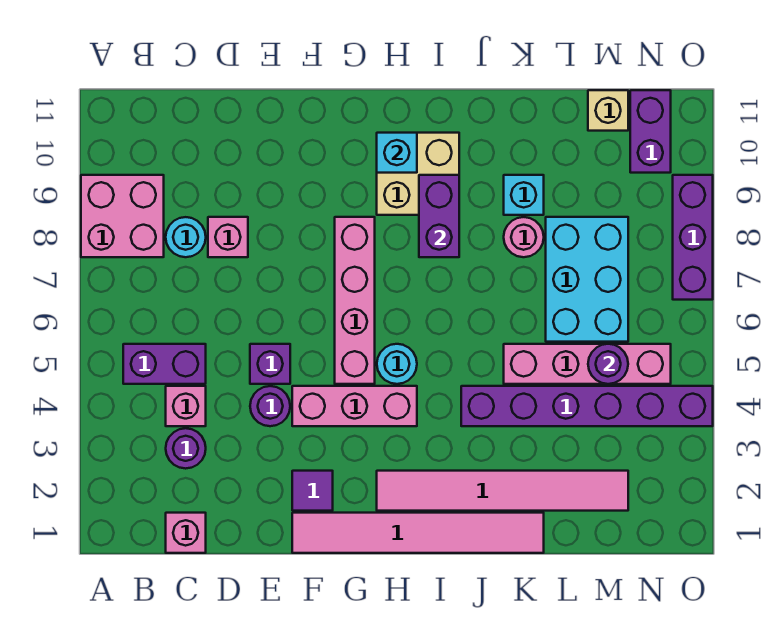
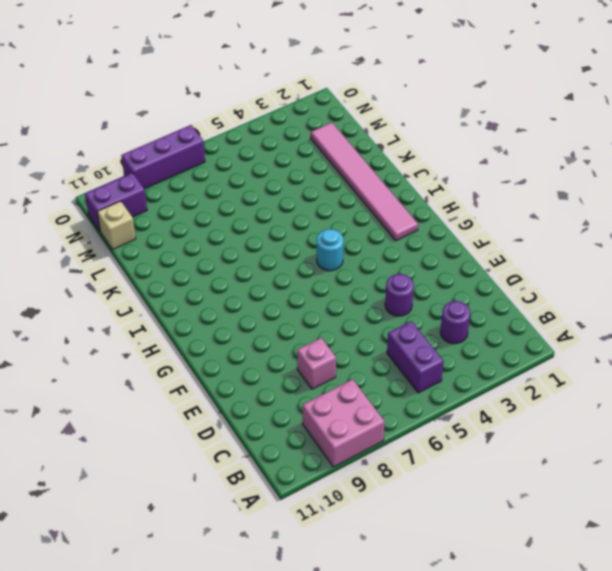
none -> pink brick C1 level 1
none -> pink brick C4 level 1
none -> cyan round brick C8 level 1

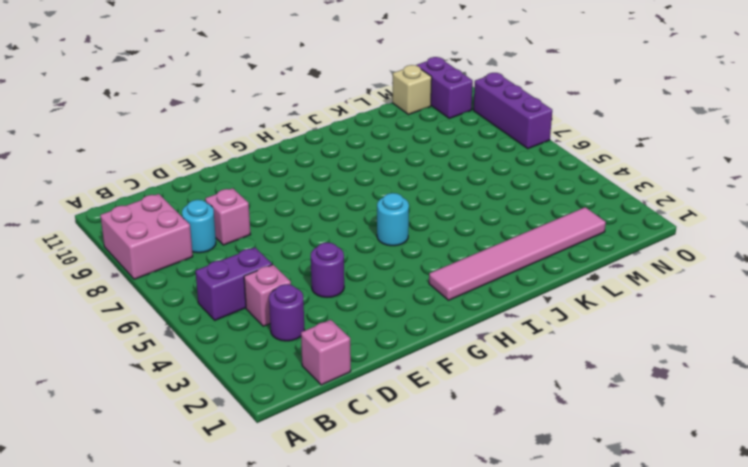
none -> purple brick E5 level 1
none -> pink tile F1:K1 level 1
none -> purple tile F2 level 1

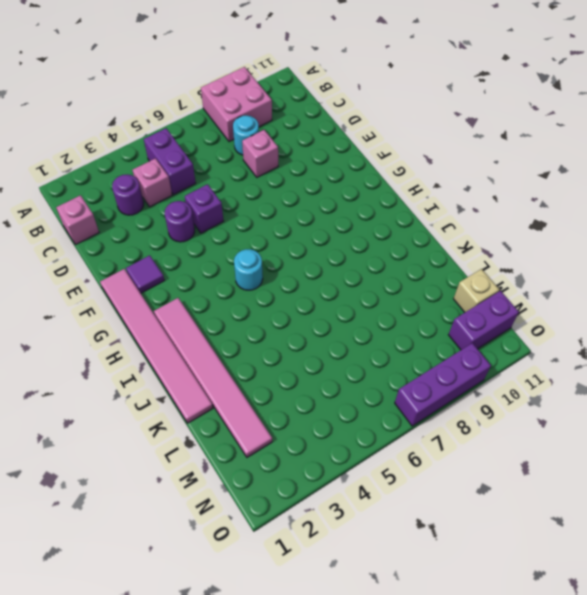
none -> pink brick F4:H4 level 1
none -> pink brick G5:G8 level 1
none -> tan brick H9:I10 level 1

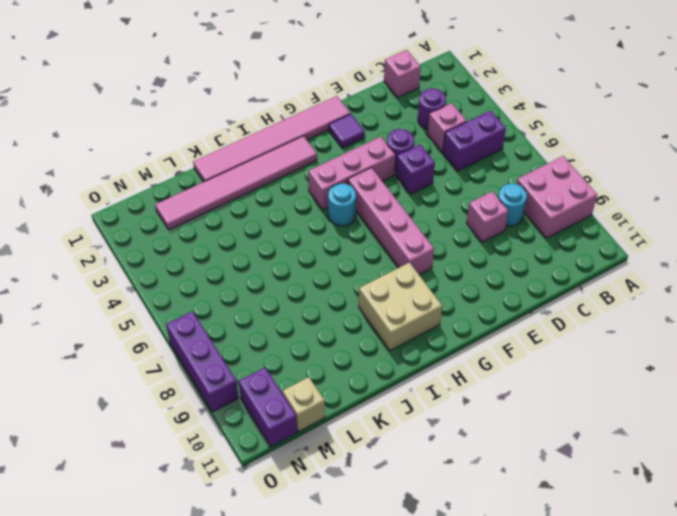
none -> purple brick J4:O4 level 1
none -> pink brick K5:N5 level 1
none -> pink round brick K8 level 1

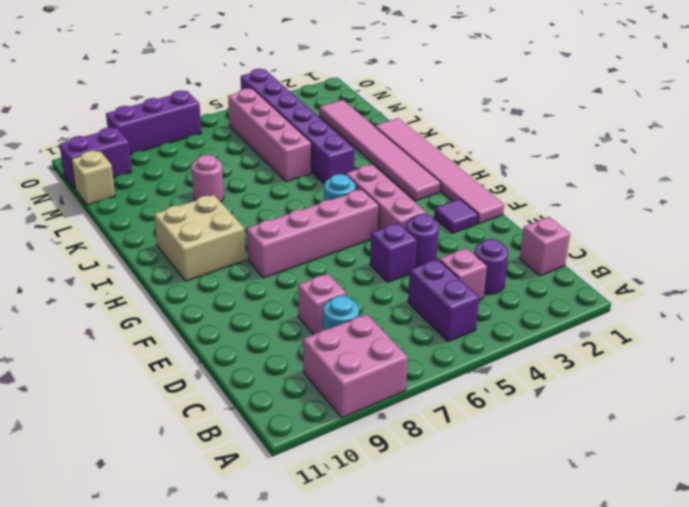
none -> cyan brick K9 level 1
none -> cyan brick L6:M8 level 1
none -> cyan brick H10 level 2

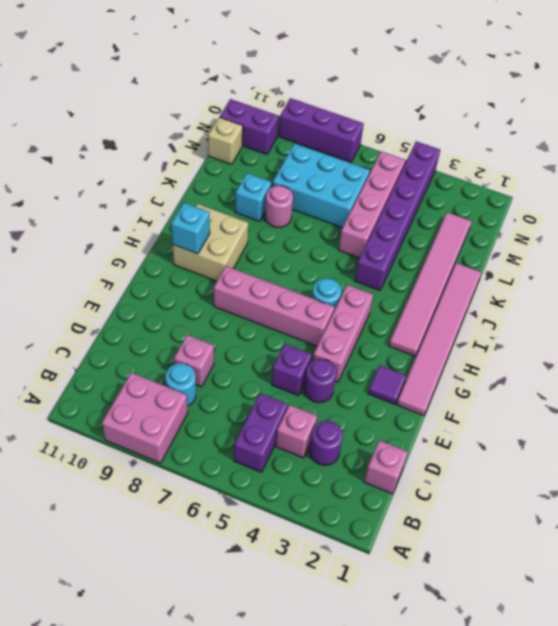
none -> purple brick I8:I9 level 2
none -> purple round brick M5 level 2

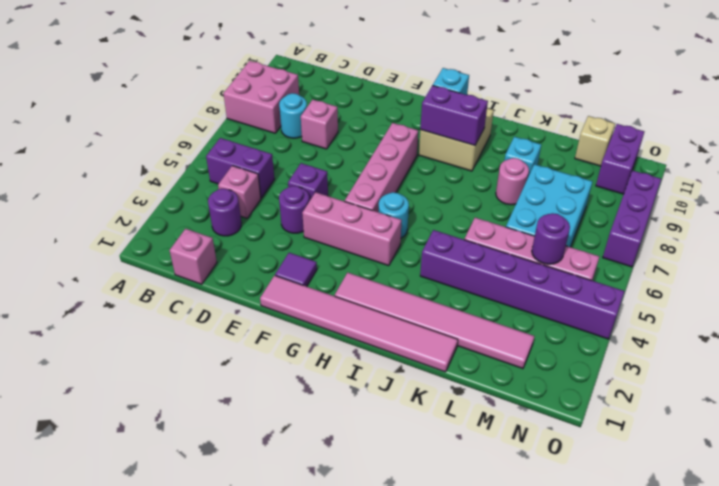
purple brick H9:I9 level 2 -> purple brick I8:I9 level 2

